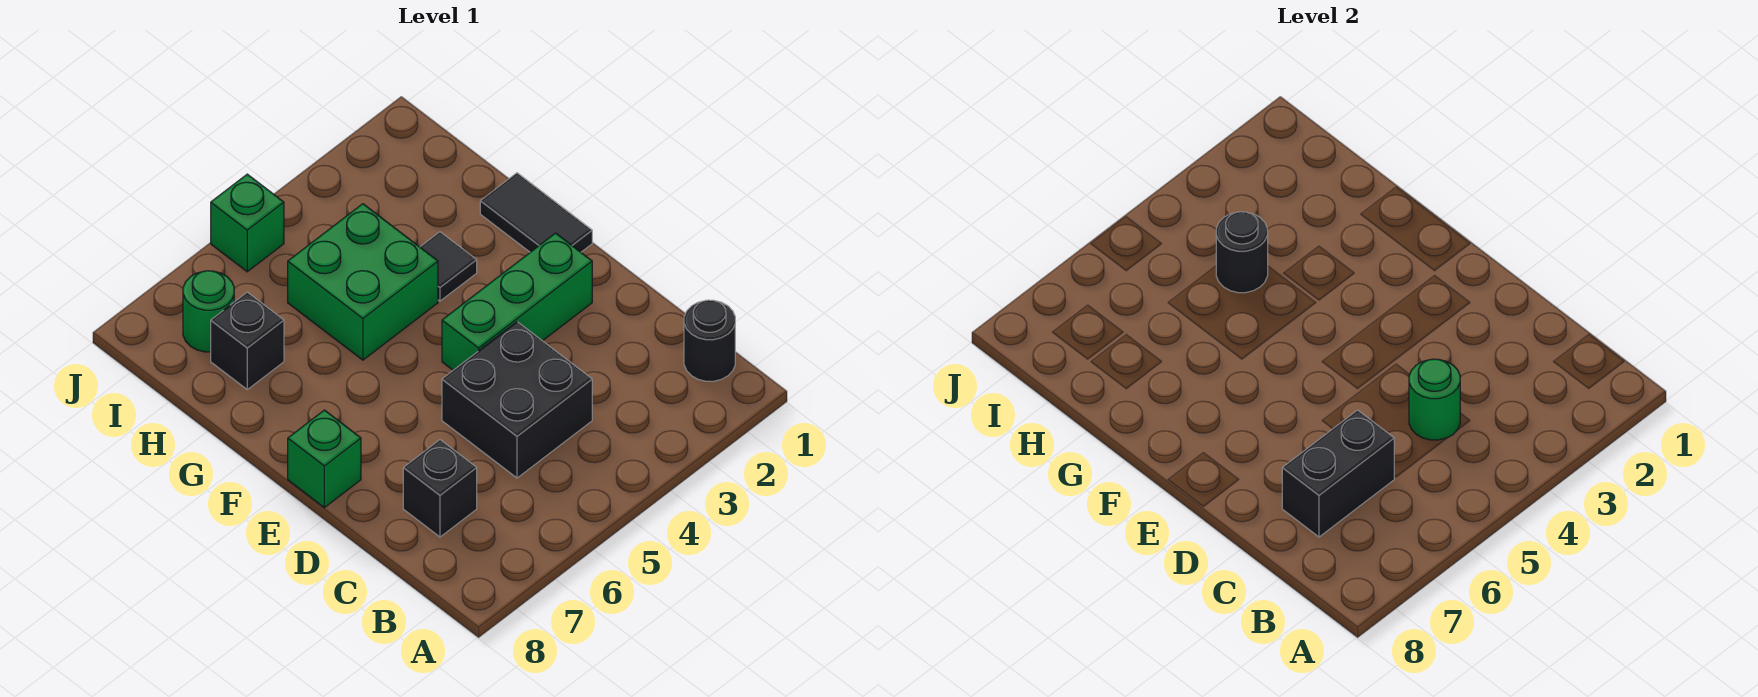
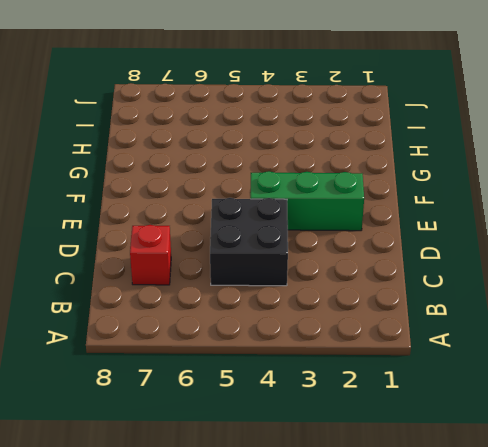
red brick C7 level 1 -> black brick C7 level 1
none -> black round brick B1 level 1
none -> green brick E8 level 1
none -> black tile F1:G1 level 1

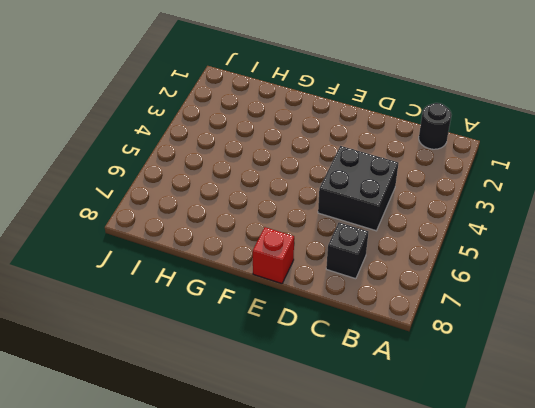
red brick E8 level 1 -> green brick E8 level 1
none -> green brick E2:E4 level 1
none -> black tile F1:G1 level 1
none -> black tile G3 level 1

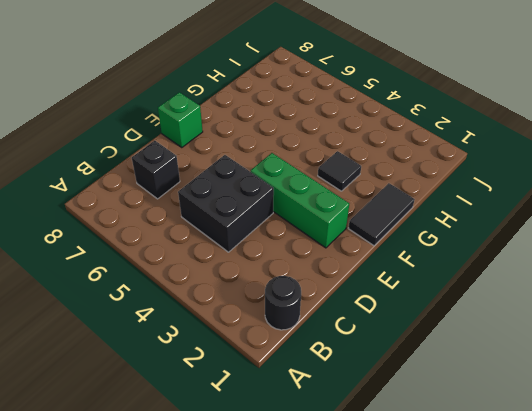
none -> green brick G4:H5 level 1
none -> black brick H7 level 1
none -> green round brick I7 level 1

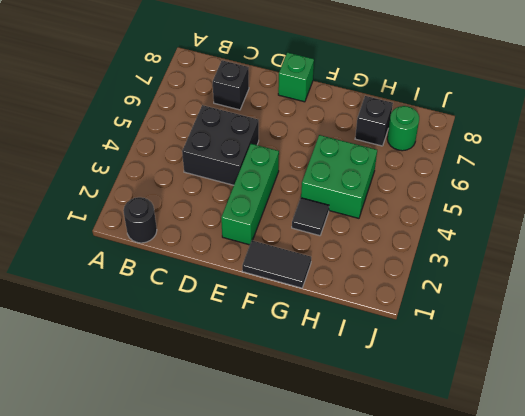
none -> green brick J5 level 1
none -> green round brick C4 level 2
none -> black brick C6:C7 level 2

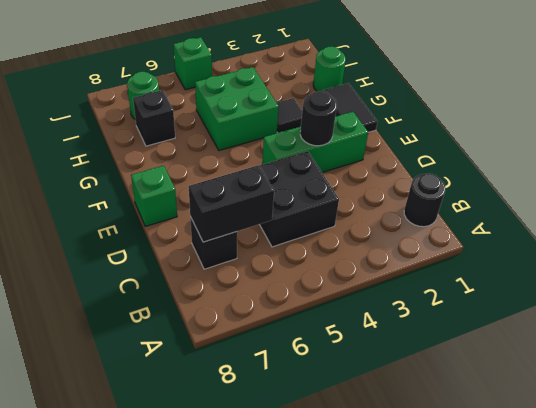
black round brick E3 level 2 -> black round brick H4 level 2
green round brick H1 level 1 -> green round brick C4 level 2

